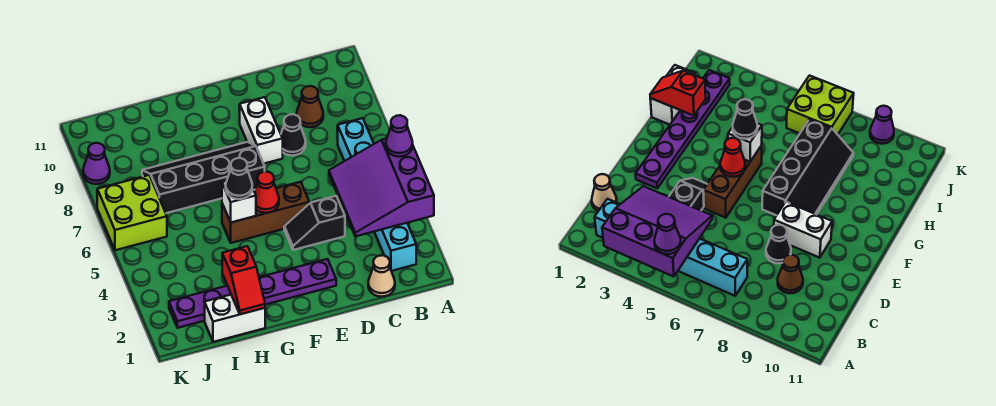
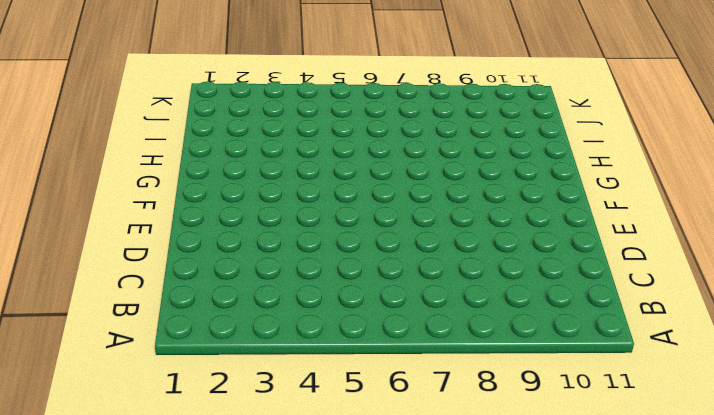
none -> cyan brick B2:B7 level 1
none -> tan cone C1 level 1
none -> brown cone C9 level 1

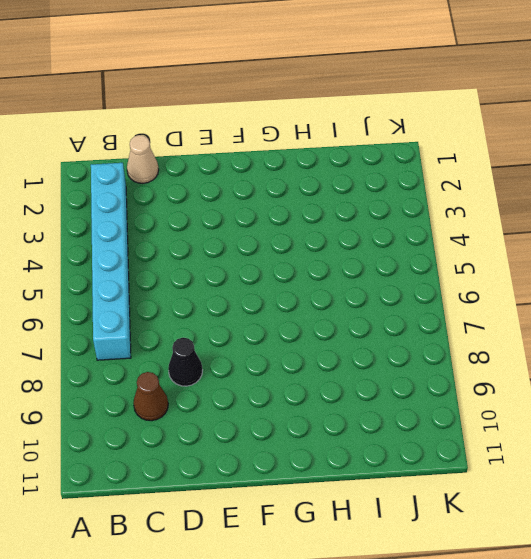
none -> black slope D4:E4 level 1 top D
none -> purple plate E2:J2 level 1
none -> brown brick E5:G5 level 1

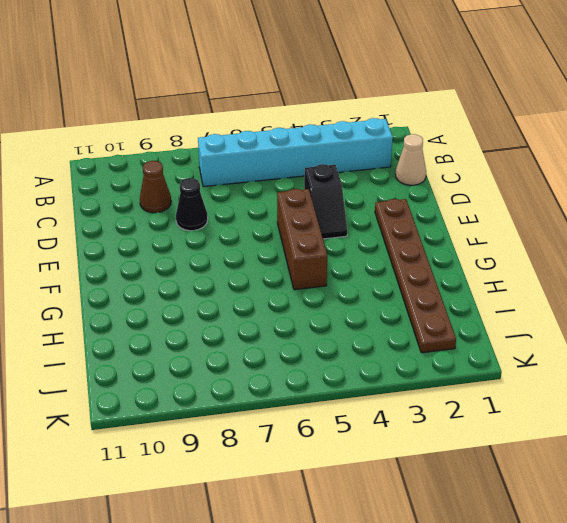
brown plate E2:J2 level 1 -> purple plate E2:J2 level 1
none -> white brick E8:E9 level 1
none -> black slope F7:I8 level 1 top 7
none -> white brick H1:I1 level 1

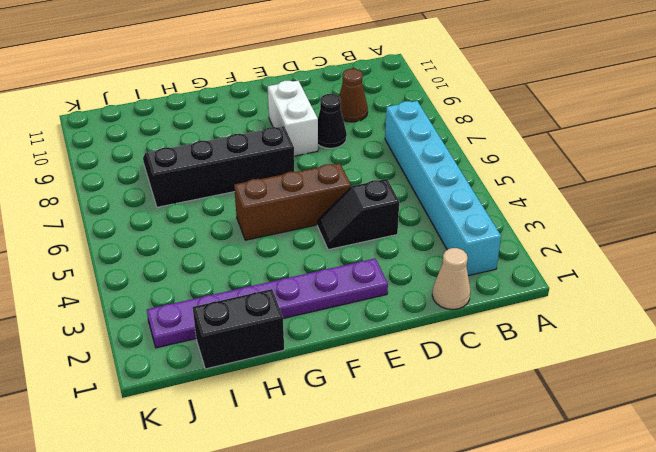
black brick H1:I1 level 1 -> white brick H1:I1 level 1
none -> lime brick J6:K7 level 1
none -> purple cone K9 level 1
none -> purple slope A3:C5 level 2 top A

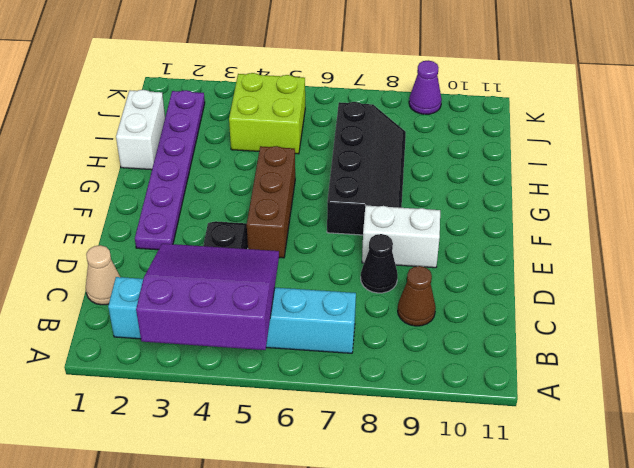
lime brick I4:J5 level 1 -> lime brick J6:K7 level 1
none -> red cone F5 level 2
none -> white brick G5 level 2
none -> red slope H1:H2 level 2 top 2

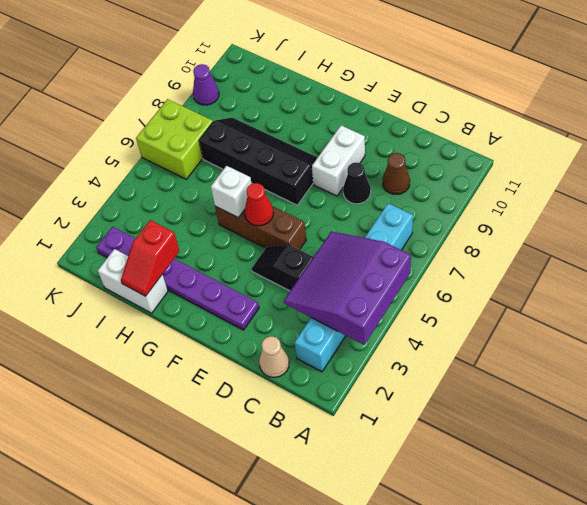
none -> purple cone A5 level 3
none -> black cone G5 level 3

